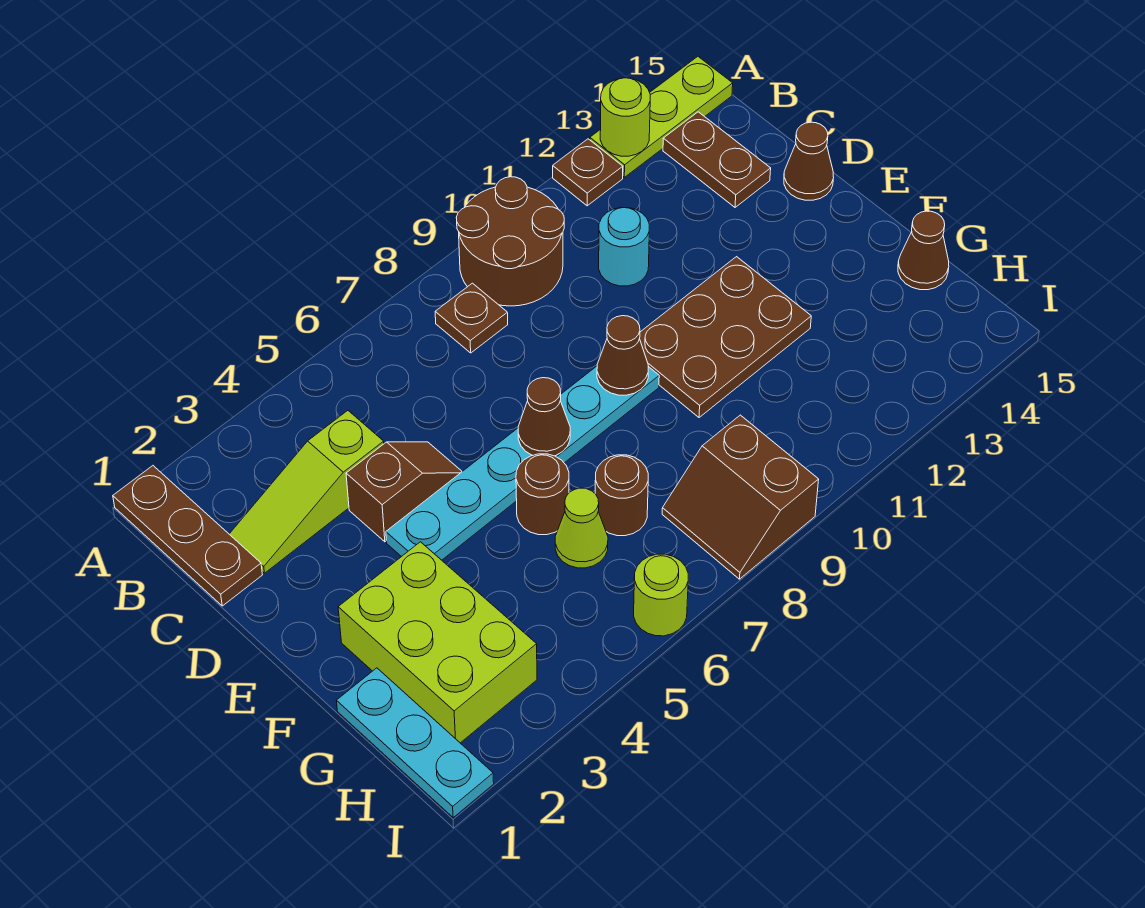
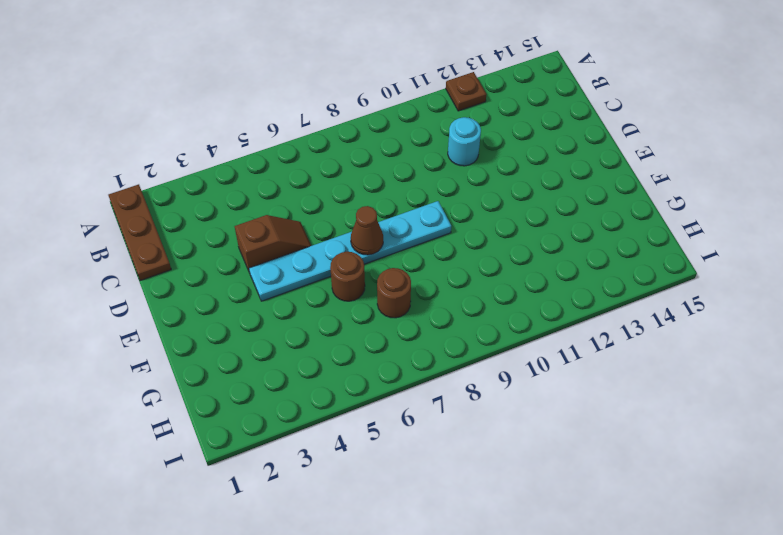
none -> brown round brick A9:B10 level 1
none -> lime plate A13:A15 level 1
none -> brown plate B8 level 1

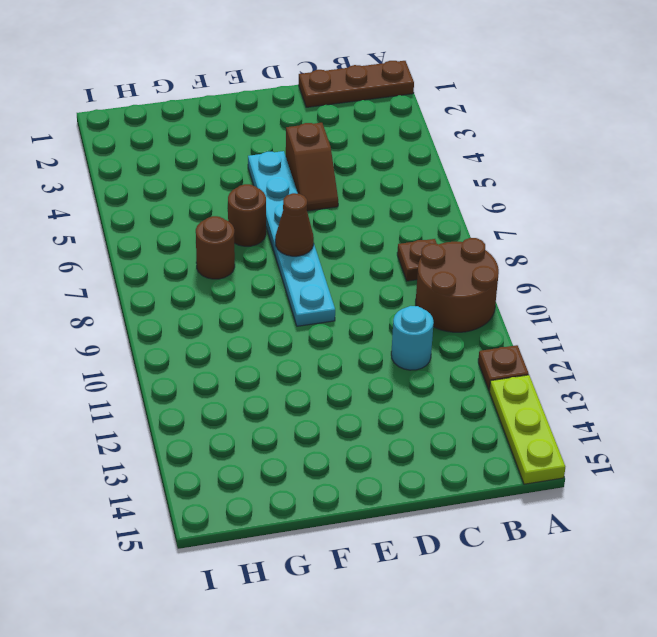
none -> brown plate B14:C14 level 1
none -> lime slope C2:C4 level 1 top 4
none -> brown cone D15 level 1

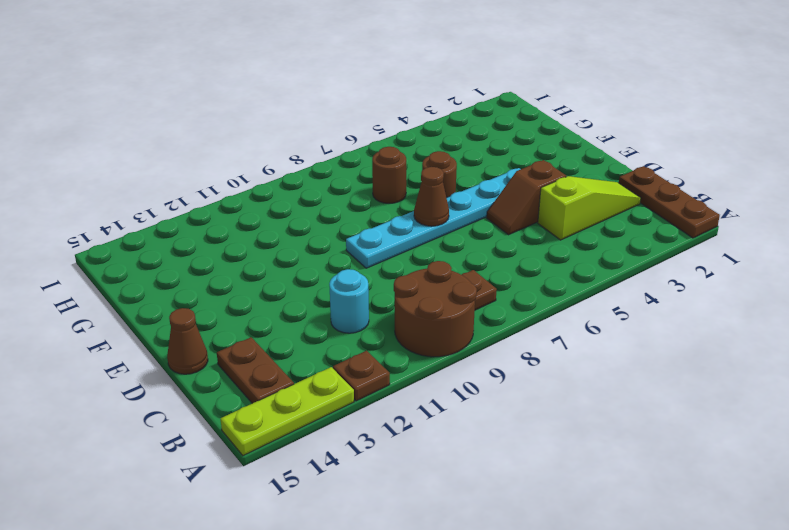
none -> brown plate E10:F12 level 1
none -> lime brick F2:H3 level 1
none -> cyan plate G1:I1 level 1

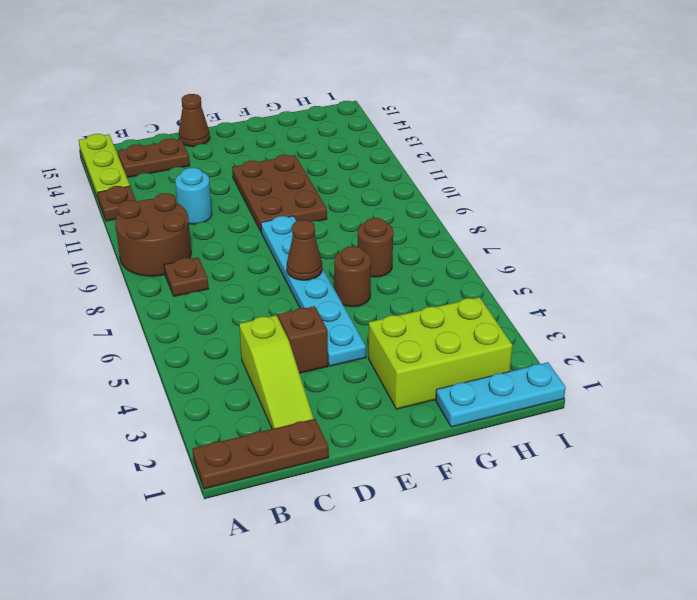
none -> lime cone G6 level 1
none -> brown cone G15 level 1
none -> brown slope H8:I9 level 1 top 9

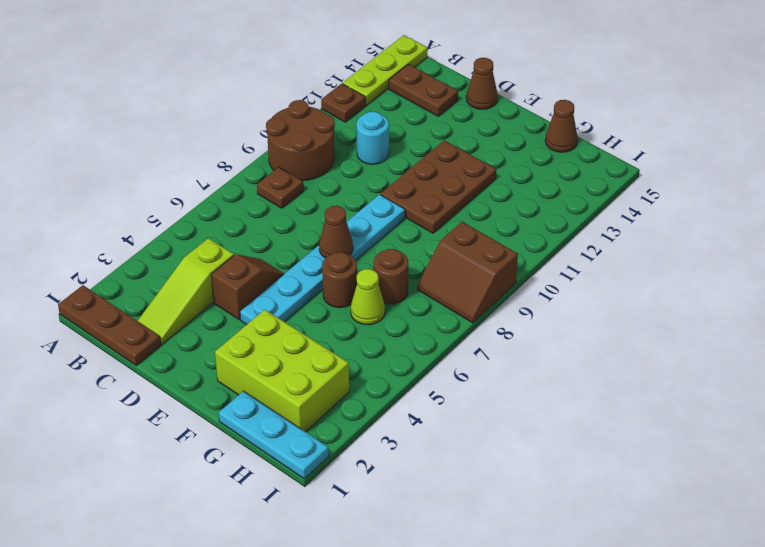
none -> lime round brick I6 level 1
none -> lime round brick A13 level 2
none -> brown cone E9 level 2

